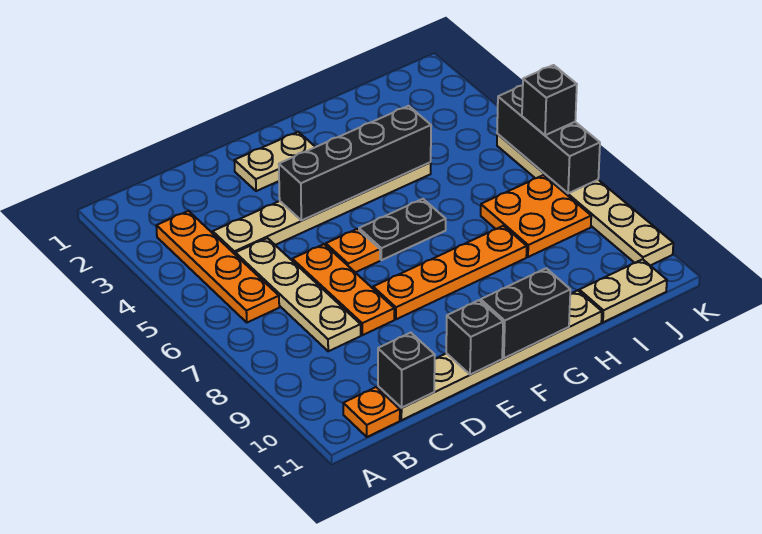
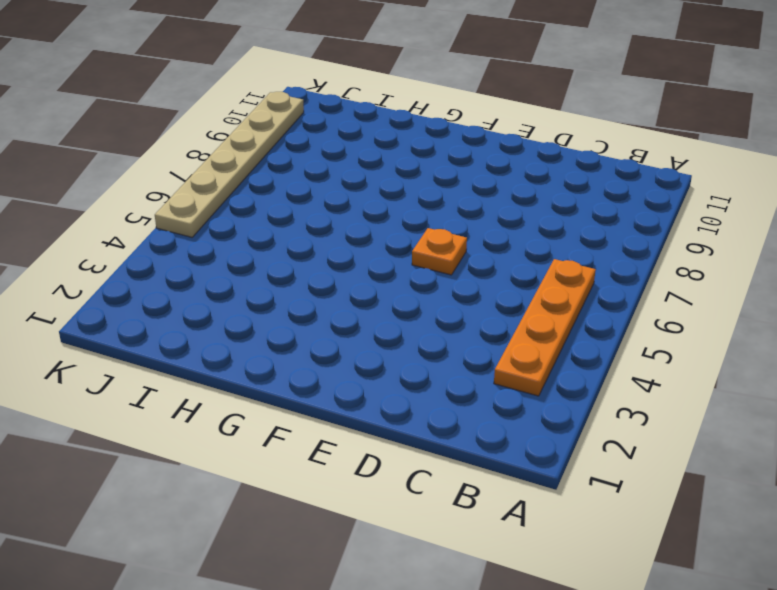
none -> orange plate B11 level 1
none -> tan plate C4:H4 level 1
none -> tan plate C5:C8 level 1

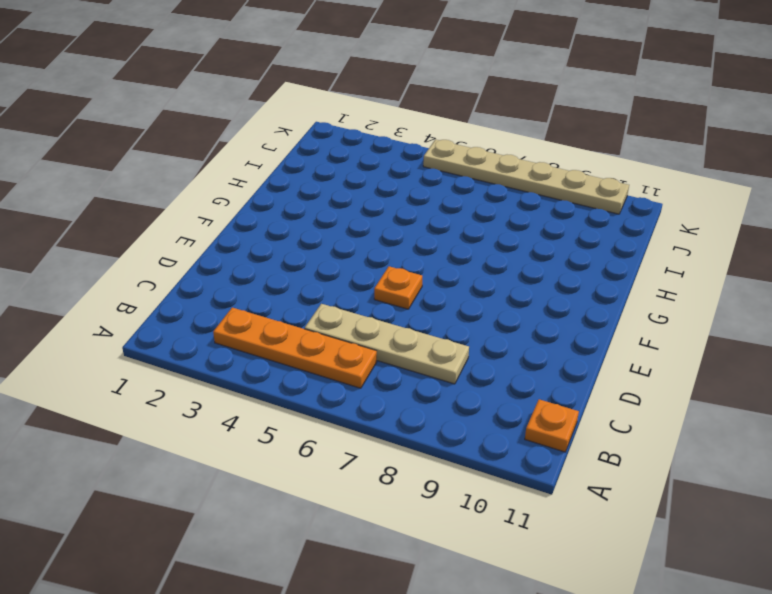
none -> tan plate C4:H4 level 1
none -> tan plate C11:H11 level 1
none -> orange plate D6:D8 level 1

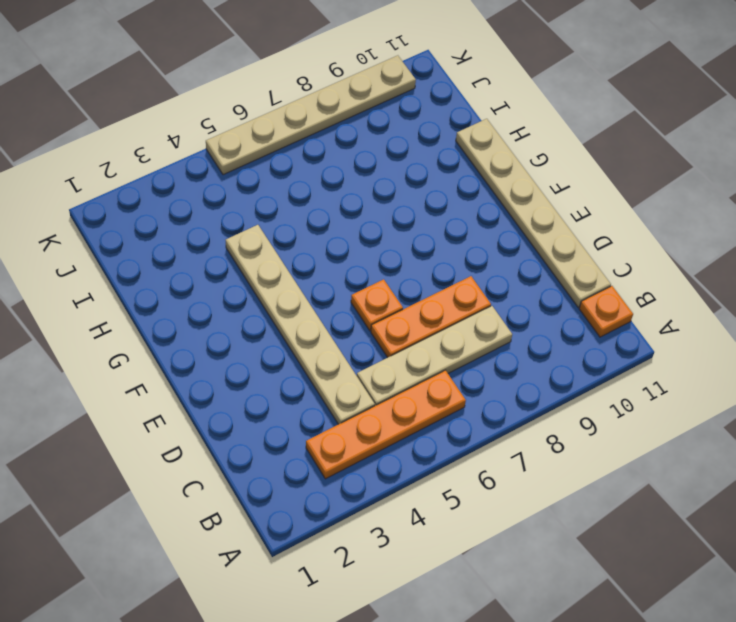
none -> tan plate E2:F2 level 1
none -> orange plate E8:H8 level 1
none -> black plate F6:G6 level 1

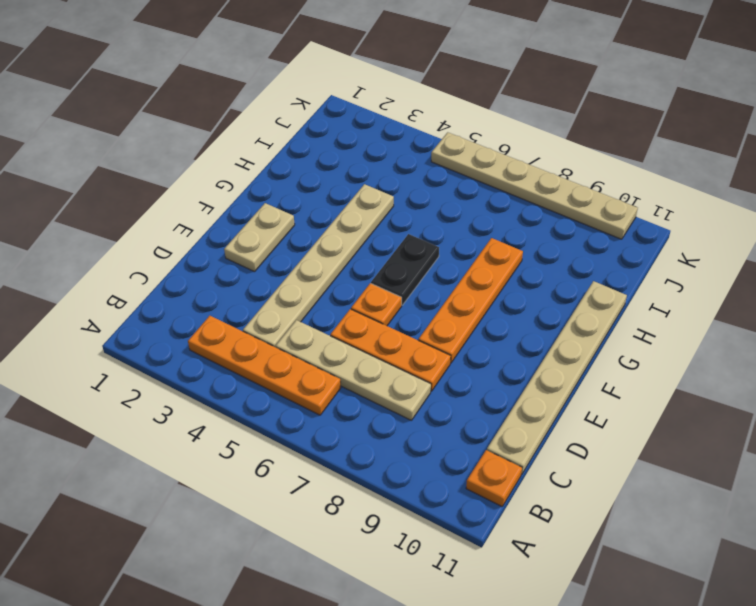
none -> orange plate I7:J8 level 1
none -> tan plate I11:J11 level 1
none -> black brick C11 level 2

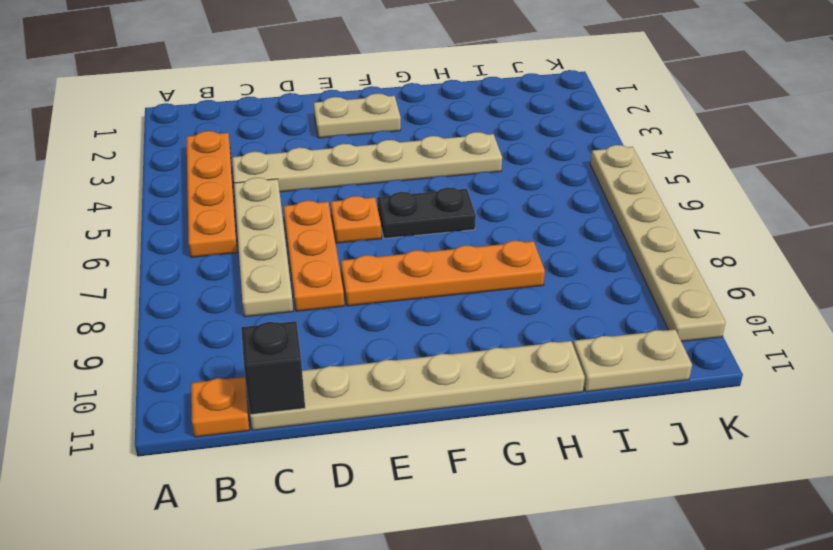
none -> orange plate I7:J8 level 1
none -> black brick E4:H4 level 2
none -> black brick E11 level 2

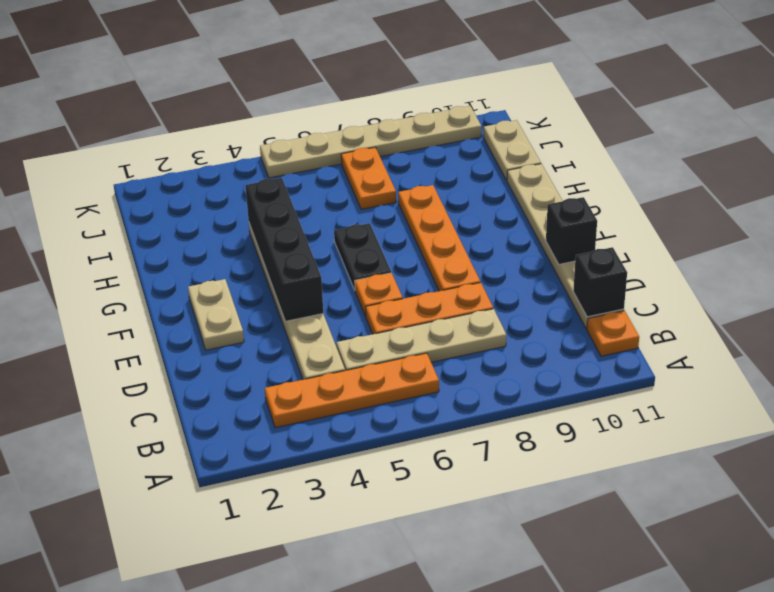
orange plate I7:J7 level 1 -> orange plate I7:J8 level 1
none -> black brick F11:G11 level 2
none -> black brick K5:K7 level 2
none -> black brick K6 level 3

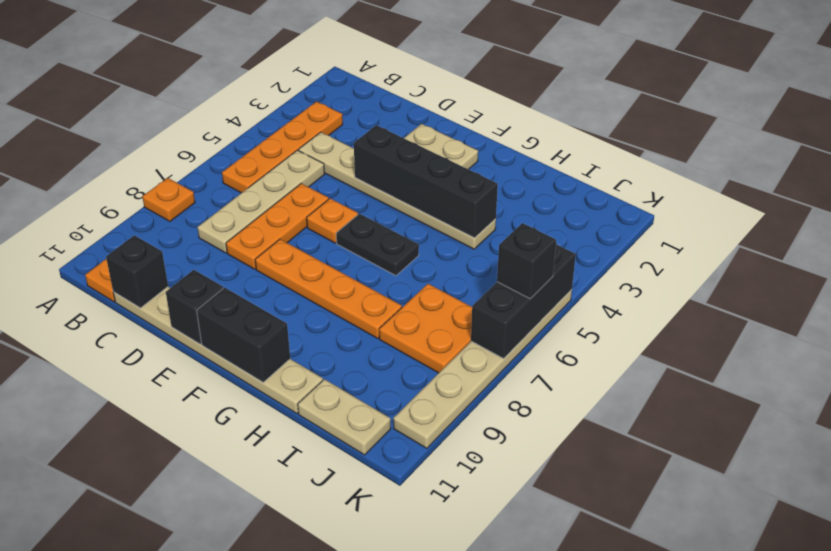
orange plate A8 level 1 -> none

